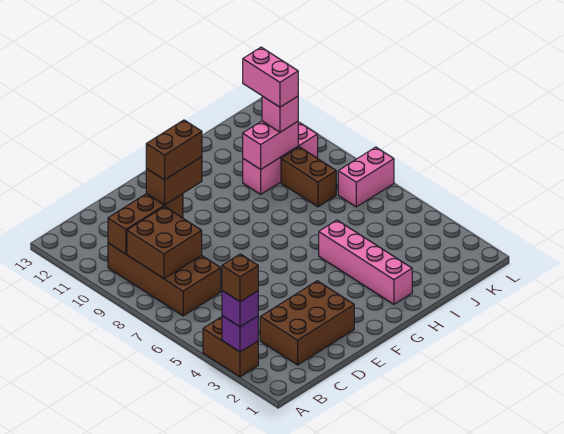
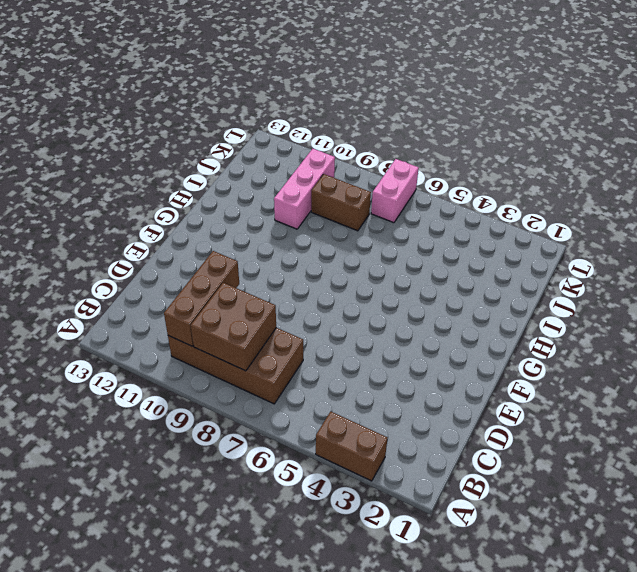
none -> brown brick C2:E3 level 1
none -> pink brick H2:H5 level 1
none -> purple brick A3 level 2

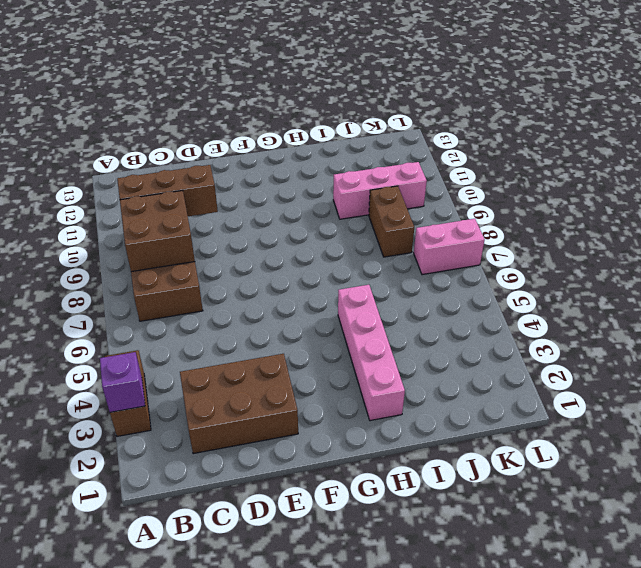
none -> pink brick I10:J10 level 2
none -> purple brick A3 level 3
none -> brown brick D10:E10 level 3

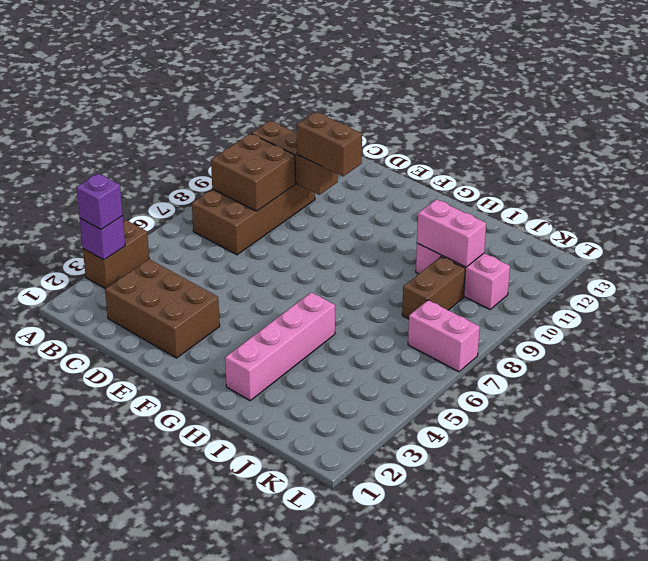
none -> pink brick J10 level 3
none -> brown brick A3 level 4
none -> brown brick D10:E10 level 4

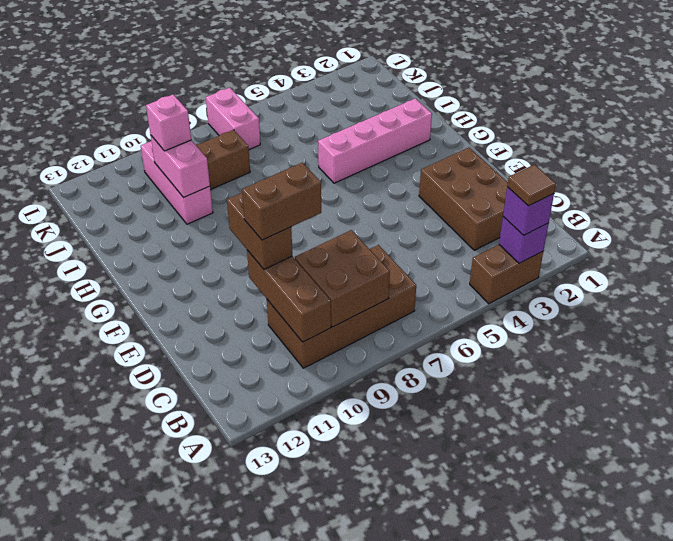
brown tile A3 level 4 -> brown brick A3 level 4
brown brick D9:D10 level 4 -> brown brick D10:E10 level 4
none -> pink brick J10:J11 level 4

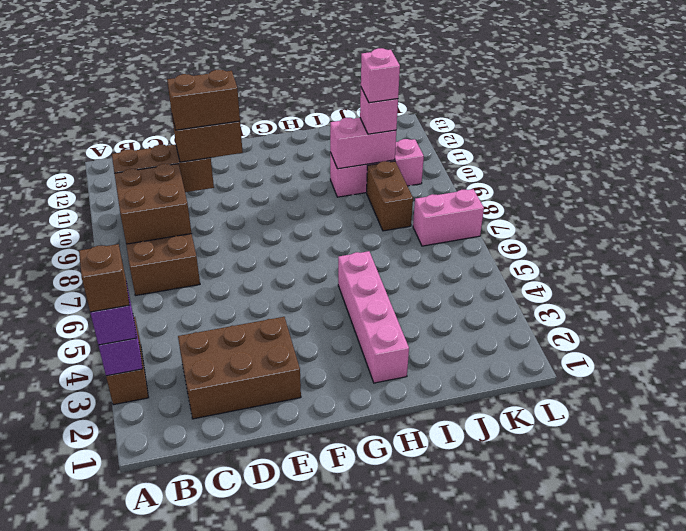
pink brick J10 level 4 -> pink brick J10:J11 level 4

